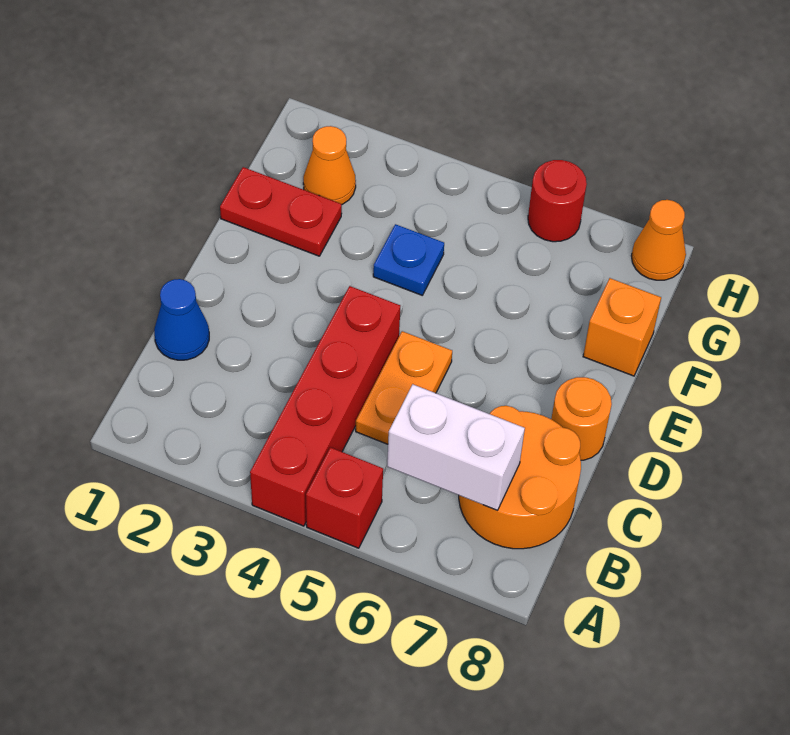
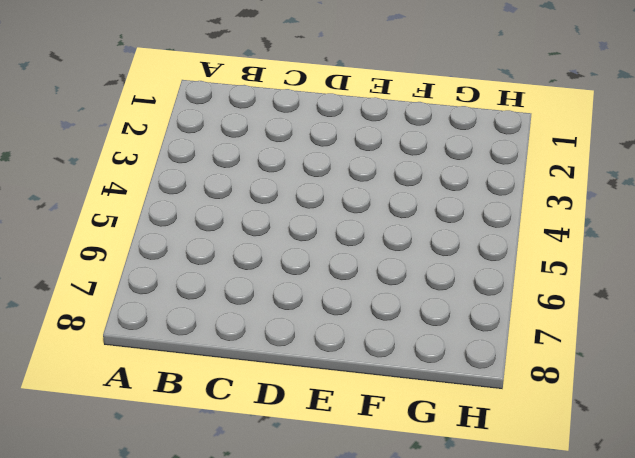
none -> red brick A4:D4 level 1
none -> red brick A5 level 1
none -> orange round brick B7:C8 level 1

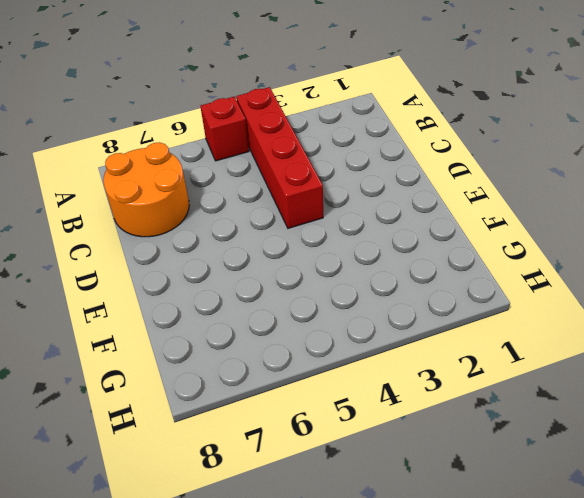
none -> blue cone C1 level 1
none -> orange plate C5:D5 level 1
none -> orange round brick D8 level 1

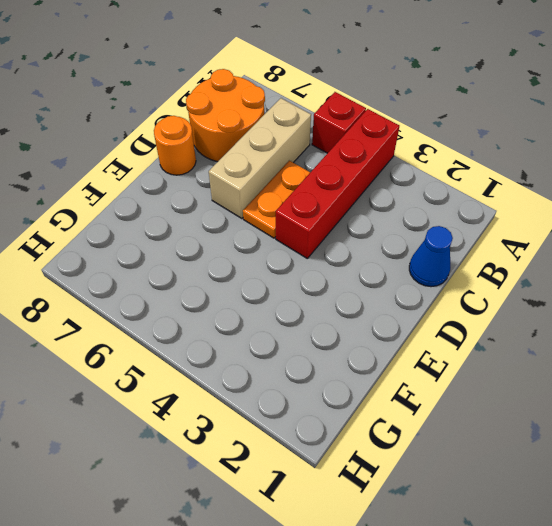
tan brick B6:D6 level 1 -> none
none -> red plate F1:F2 level 1
none -> blue plate F4 level 1
none -> orange brick F8 level 1

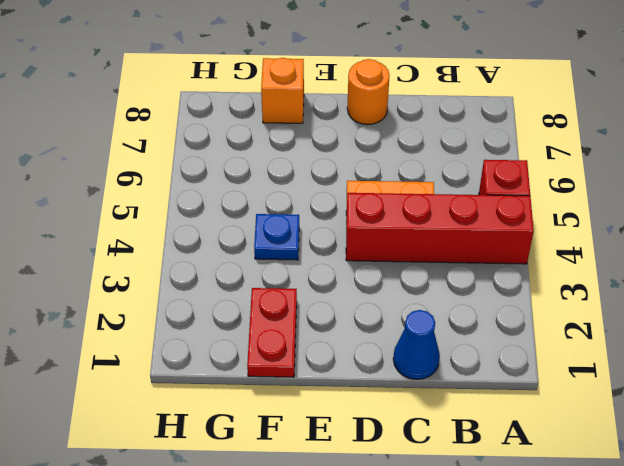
none -> orange round brick B7:C8 level 1
none -> orange cone G2 level 1
none -> red round brick H6 level 1

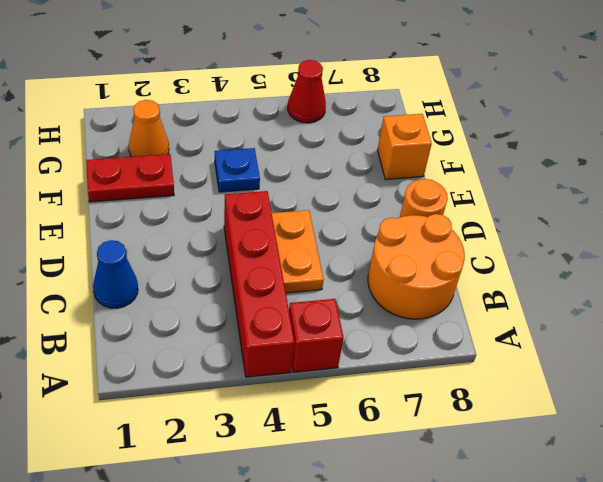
red cone H6 level 1 -> red round brick H6 level 1
none -> orange cone H8 level 1
none -> white brick B6:B7 level 2

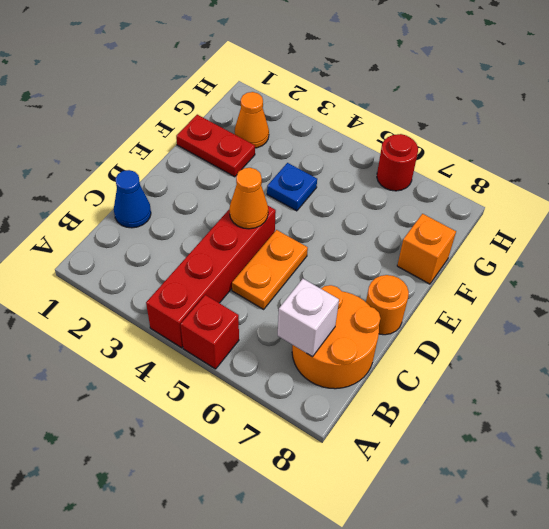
white brick B7 level 2 -> white brick B6:B7 level 2
orange cone D4 level 2 -> orange cone H8 level 1

